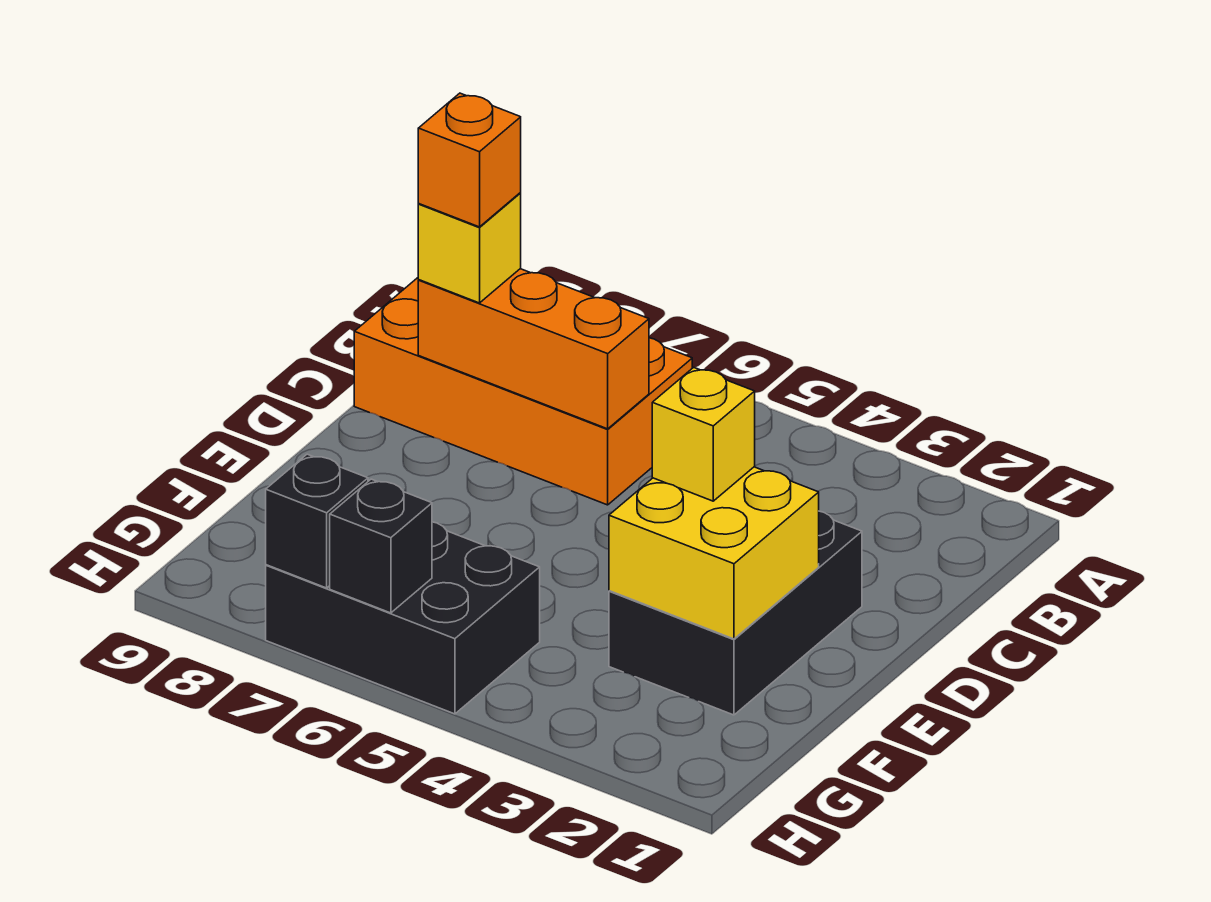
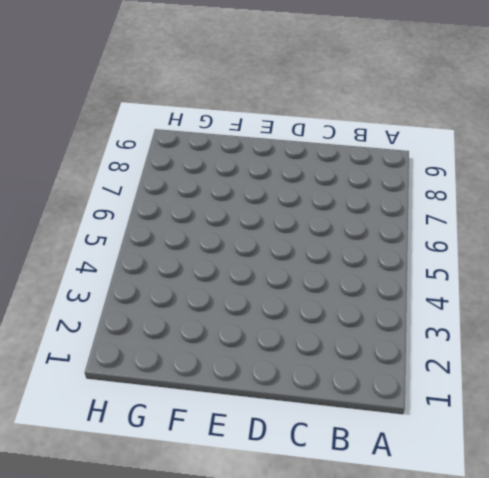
none -> orange brick B6:C9 level 1
none -> black brick D2:F3 level 1

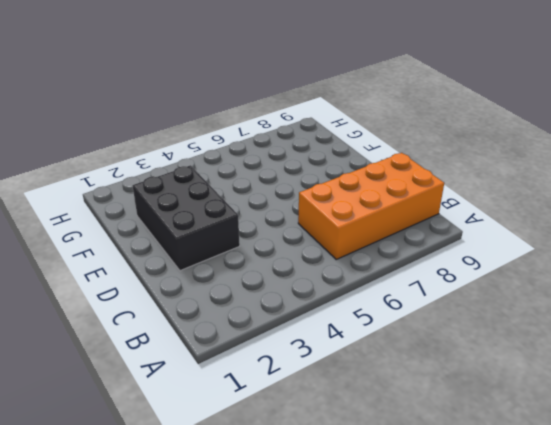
none -> black brick G5:H7 level 1
none -> orange brick C6:C8 level 2

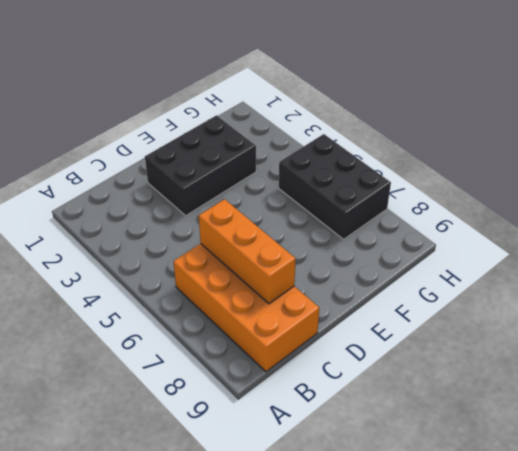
none -> yellow brick E2:F3 level 2
none -> black brick H6 level 2

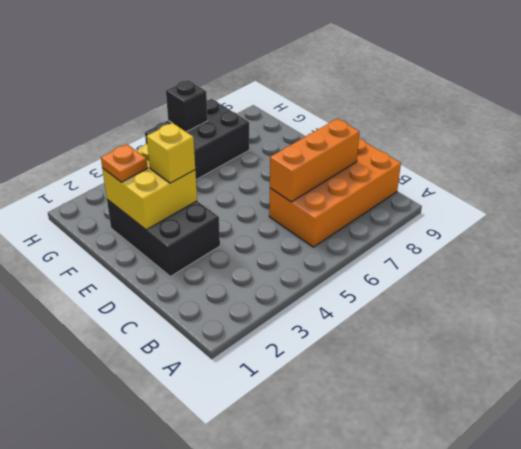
orange plate F2 level 3 -> none
none -> black brick H7 level 2
none -> yellow brick C8 level 3

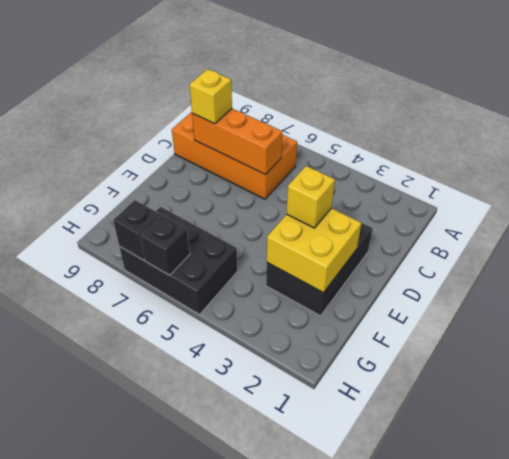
none -> orange brick C8 level 4

